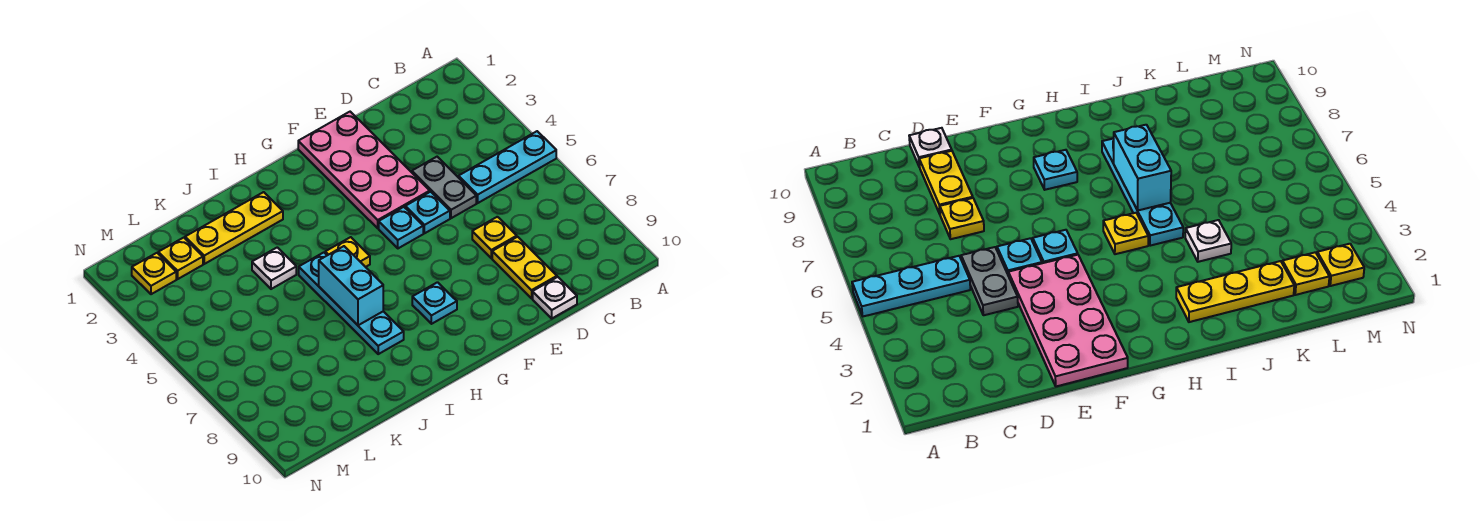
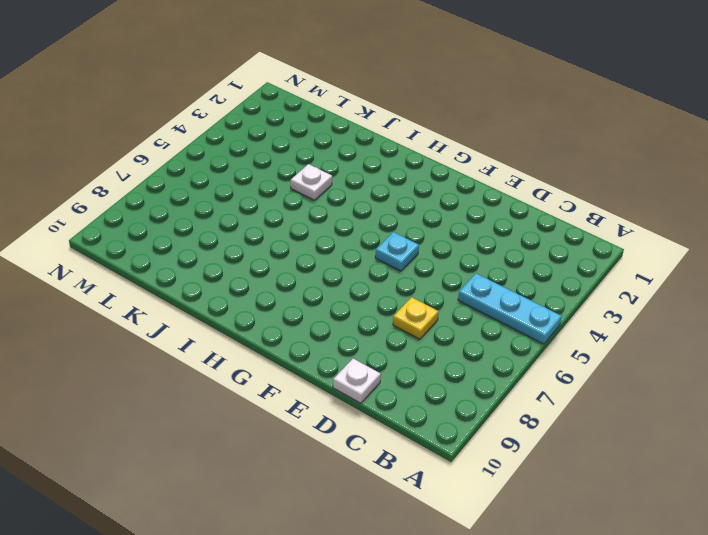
none -> grey plate D4:D5 level 1
none -> yellow plate D8:D9 level 1
none -> pink plate E1:F4 level 1

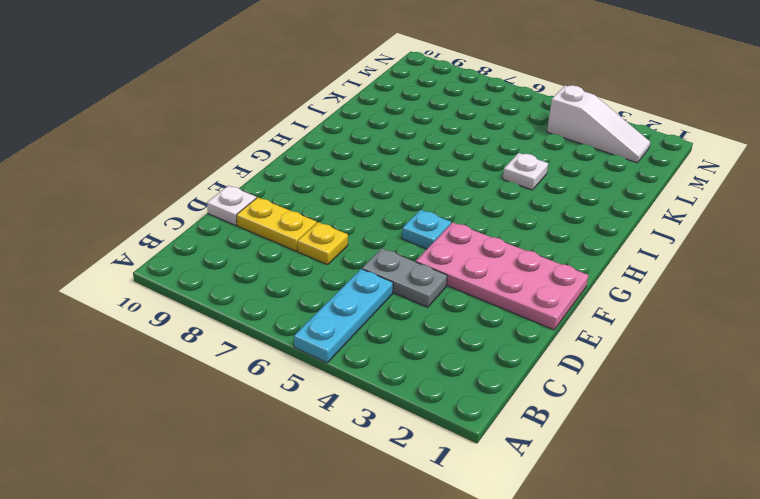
white slope M2:M4 level 1 top 4 -> yellow plate M2 level 1
none -> cyan plate E5 level 1
none -> cyan plate G8 level 1
none -> yellow plate H5 level 1

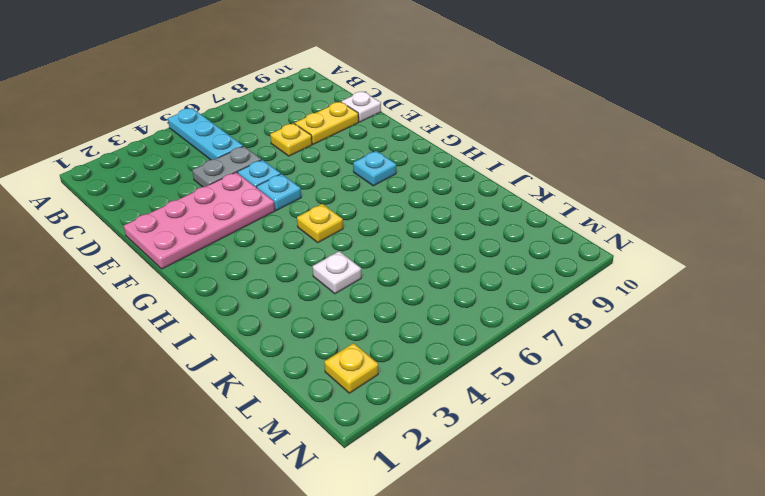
none -> yellow plate I2:K2 level 1
none -> cyan plate I5:I8 level 1
none -> yellow plate L2 level 1

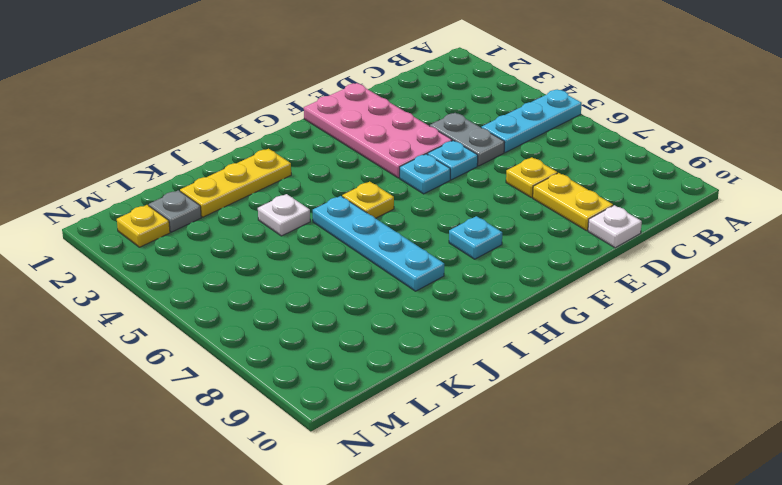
grey plate L2 level 1 -> yellow plate L2 level 1
none -> cyan brick I6:I7 level 2

